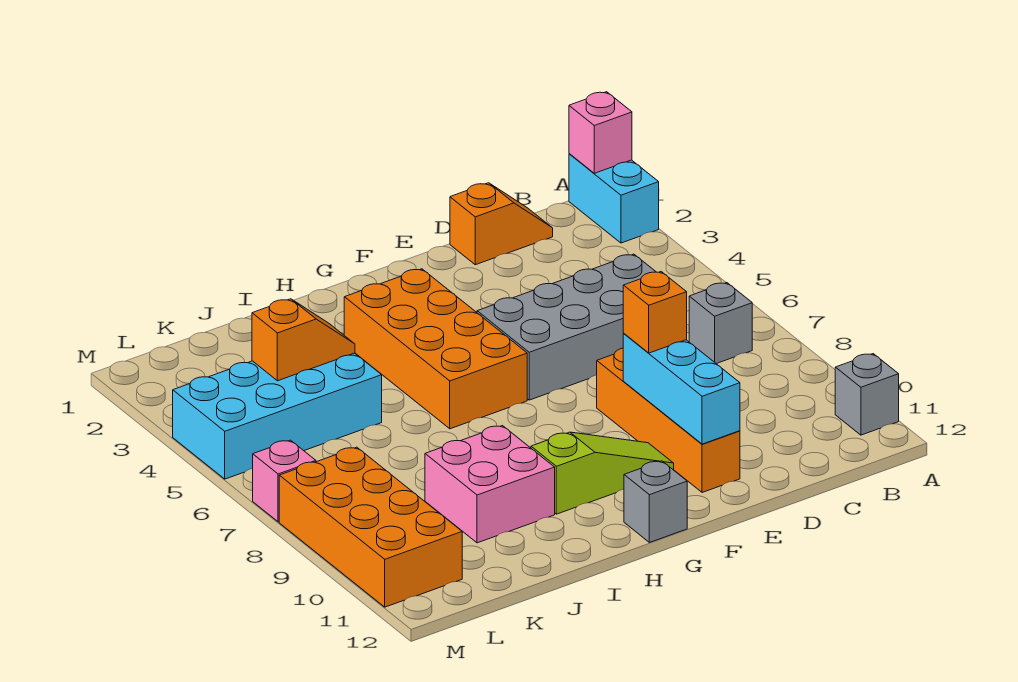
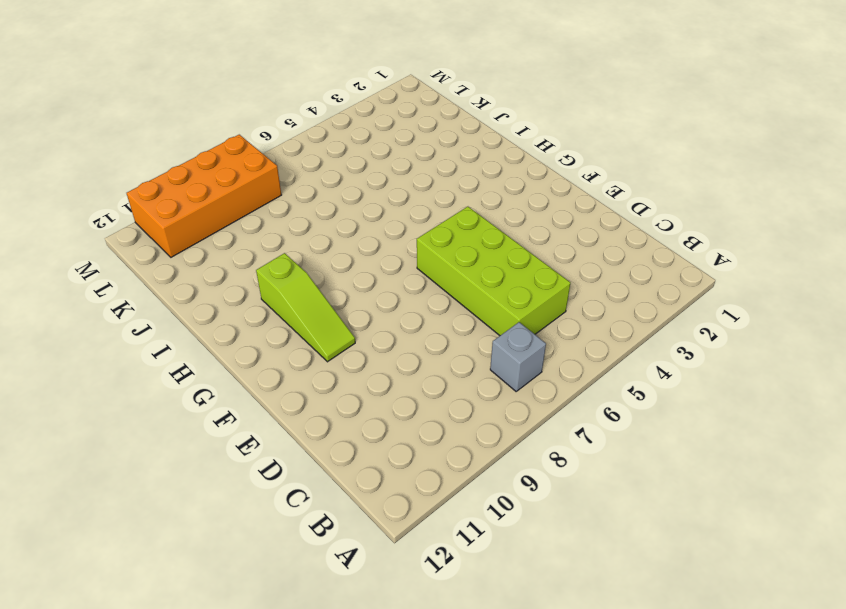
lime brick C5:F6 level 1 -> grey brick C5:F6 level 1
none -> cyan brick A1:A2 level 1
none -> grey brick A11 level 1
none -> orange slope C1:D1 level 1 top D

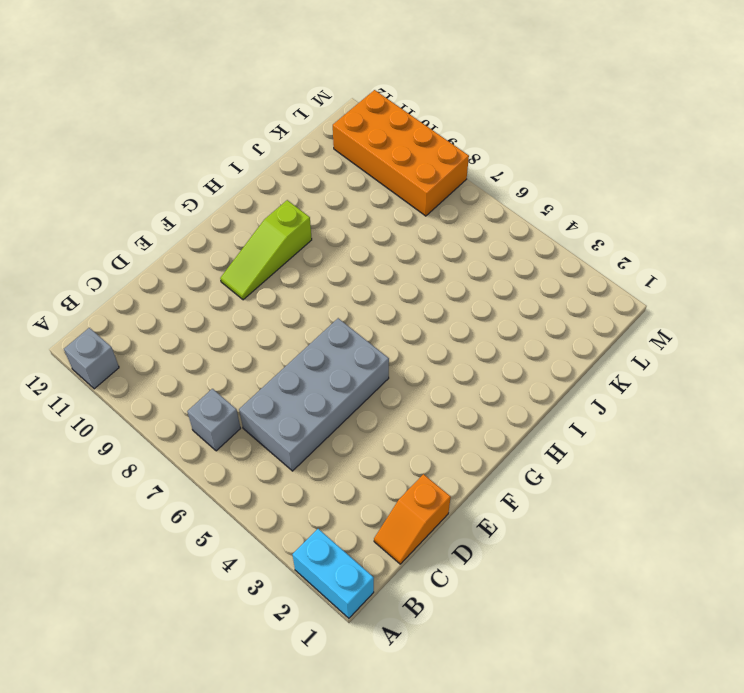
none -> orange brick E8:E11 level 1
none -> orange brick G3:H6 level 1
none -> grey brick G12 level 1

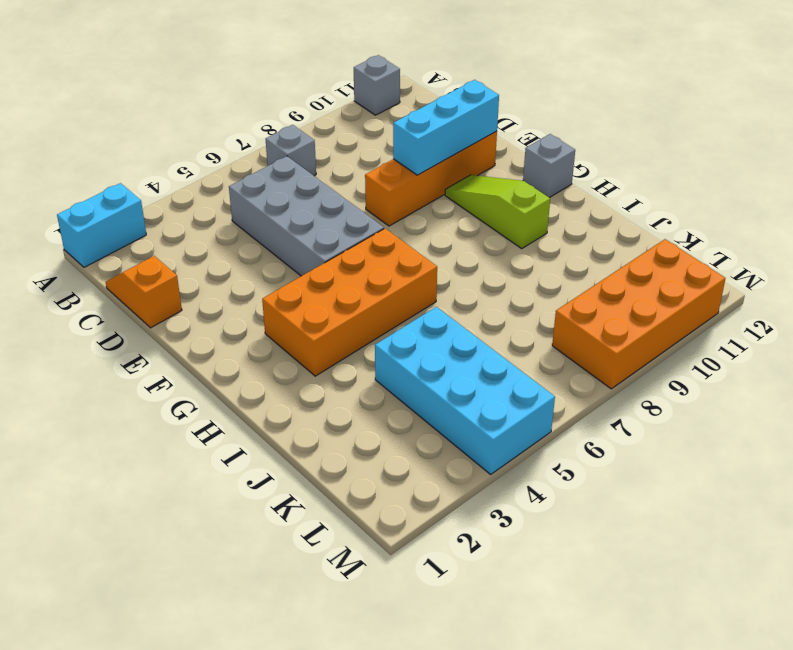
none -> pink brick I9:J10 level 1
none -> pink brick M7 level 1
none -> pink brick A1 level 2

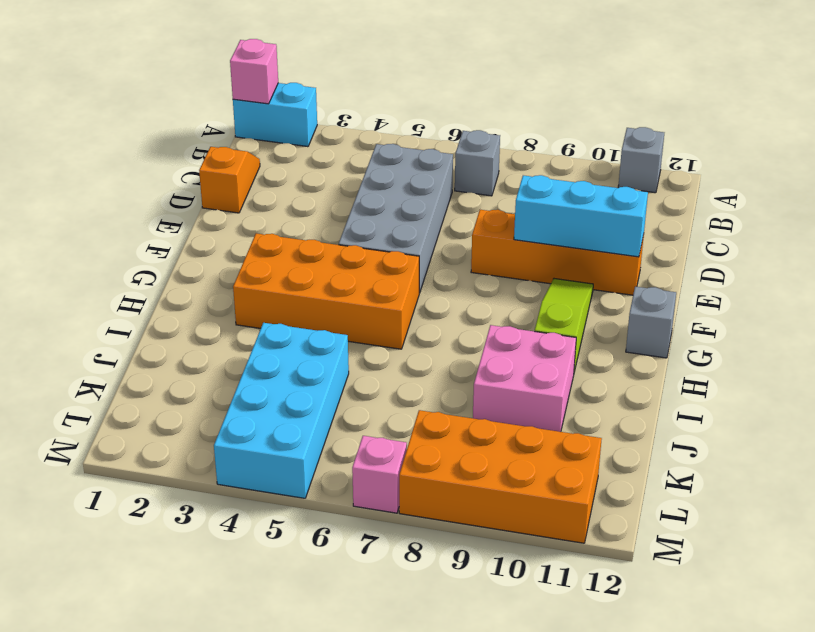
none -> orange slope J4:K4 level 2 top K
none -> orange brick E9 level 3

